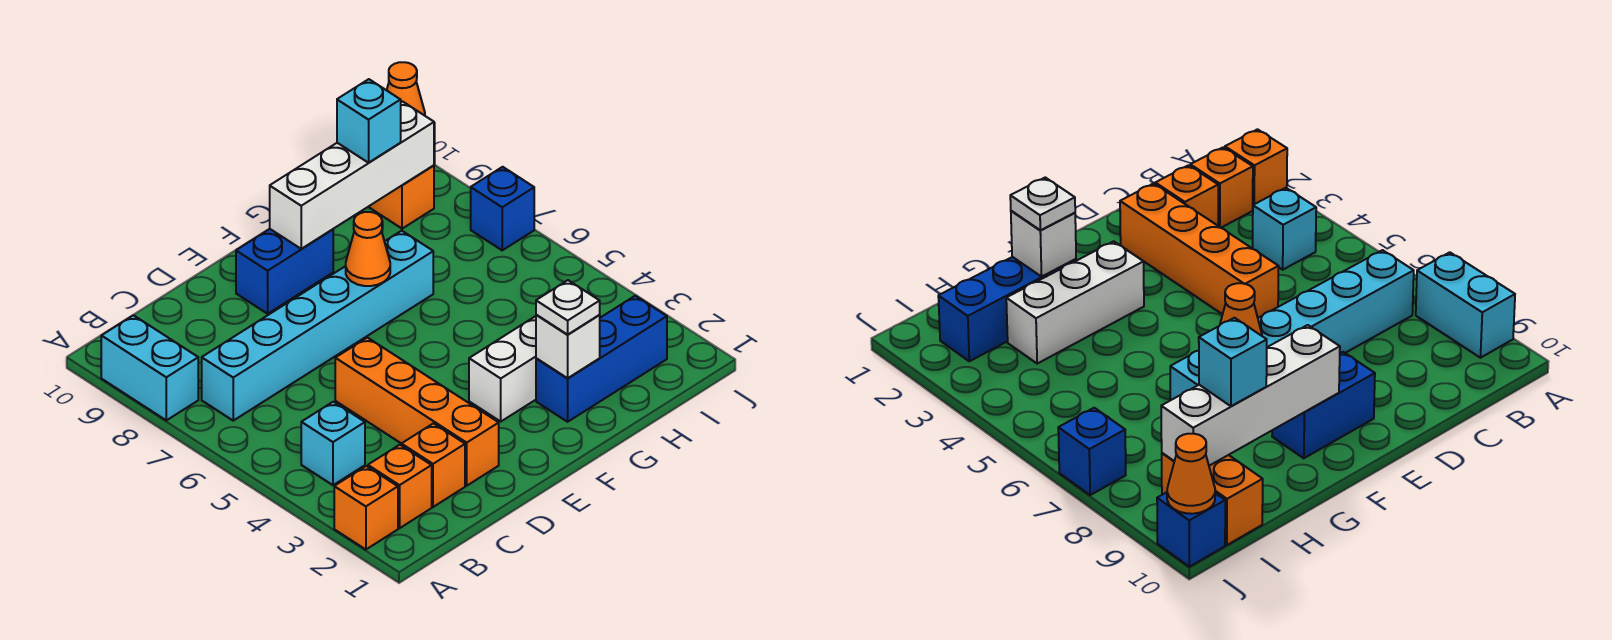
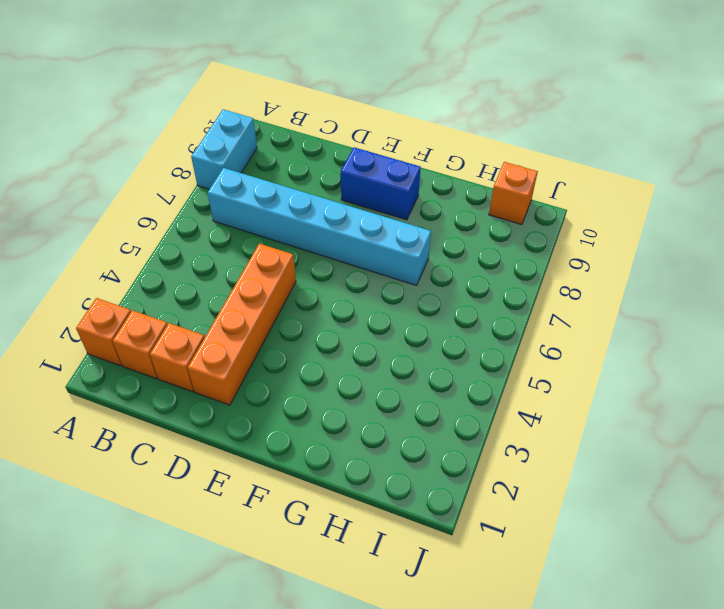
orange brick I10 level 1 -> orange brick I9:I10 level 1
none -> cyan brick B4 level 1
none -> white brick F3:H3 level 1
none -> blue brick G2:I2 level 1

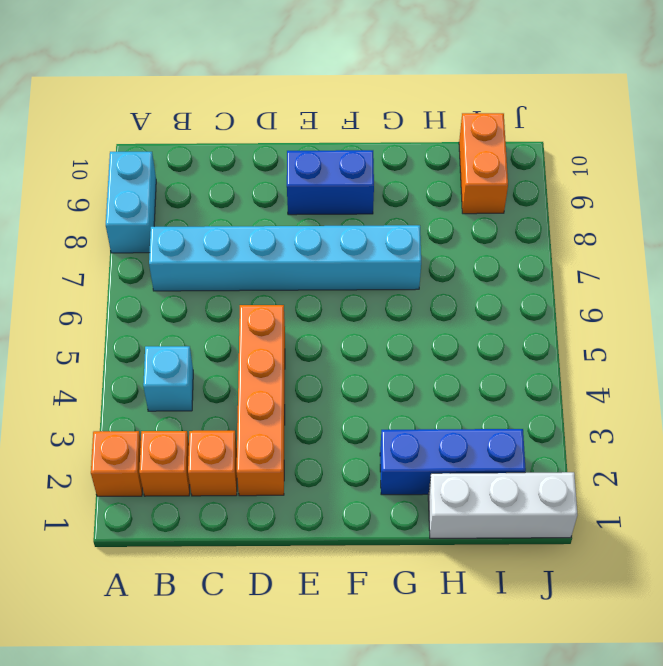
white brick H1:J1 level 1 -> white brick F3:H3 level 1
none -> blue brick J7 level 1
none -> blue brick J10 level 1
none -> orange cone F7 level 2

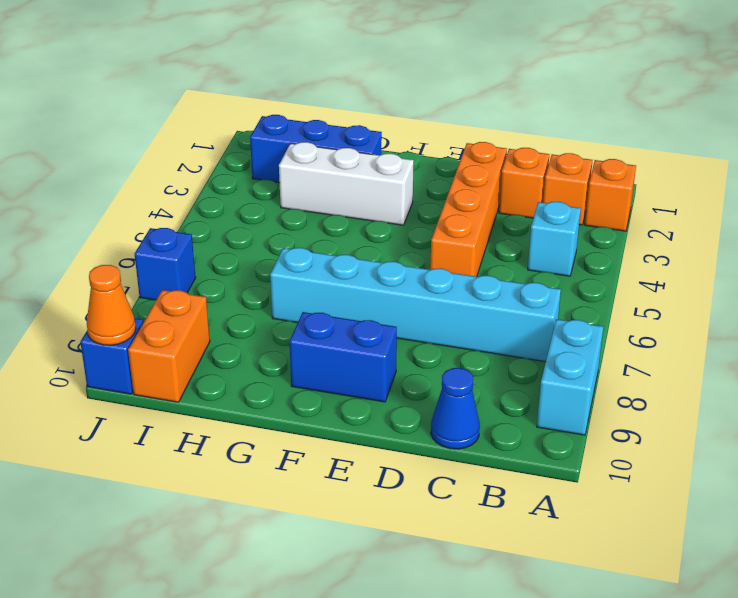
blue cone C10 level 1 -> none
none -> orange cone F7 level 2
none -> white brick F9:I9 level 2
none -> white brick G2 level 2

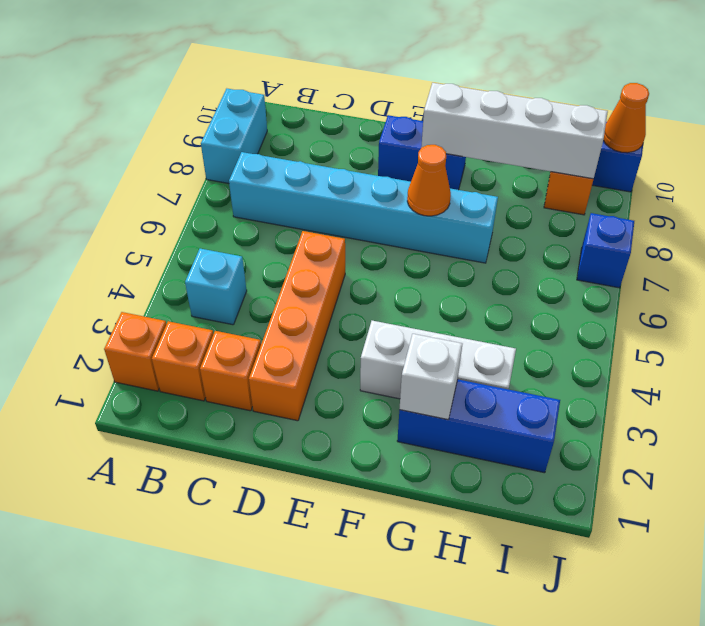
none -> white plate G2 level 3
none -> cyan brick H9 level 3

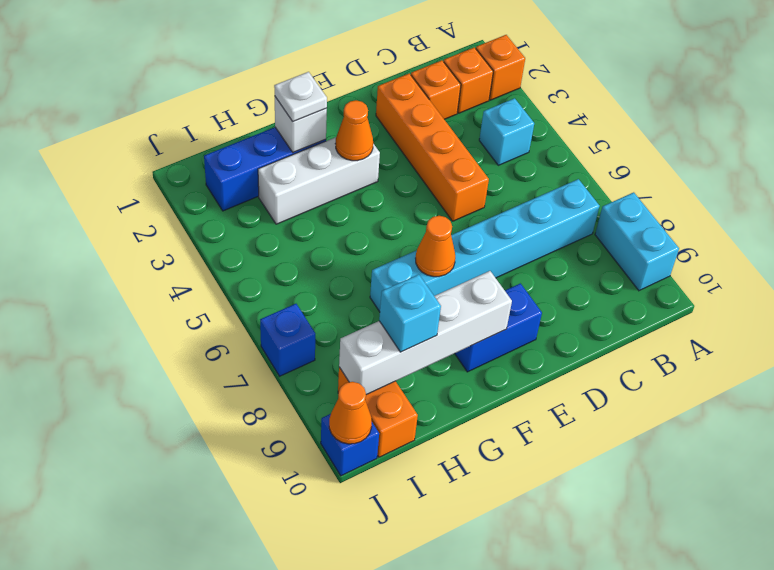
orange cone F3 level 2 -> none

